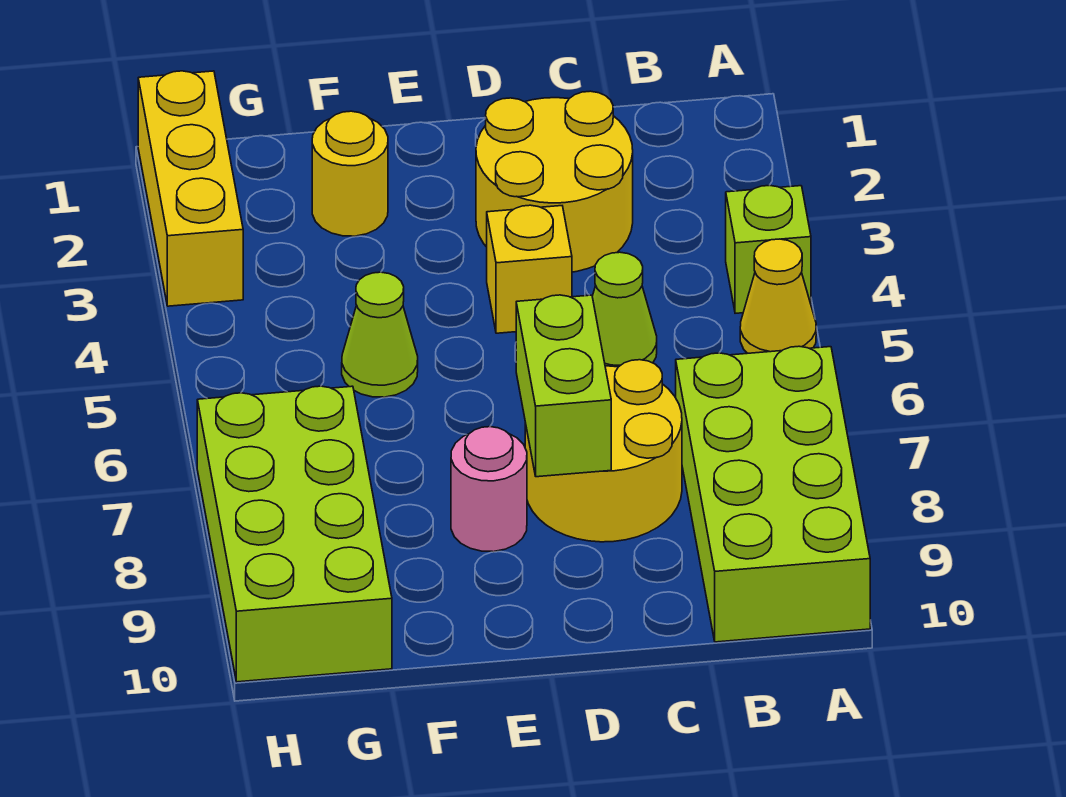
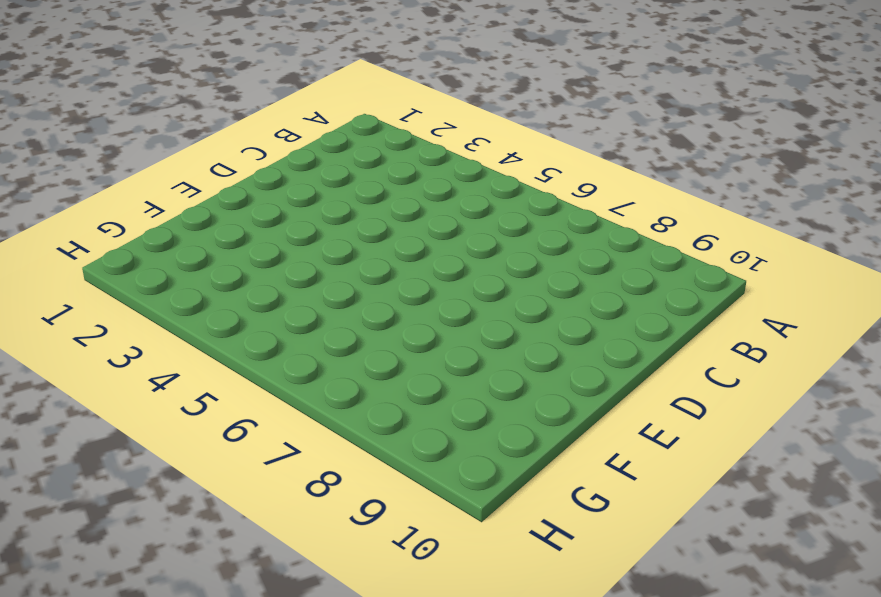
none -> lime brick A4 level 1
none -> yellow cone A5 level 1
none -> lime brick A7:B10 level 1

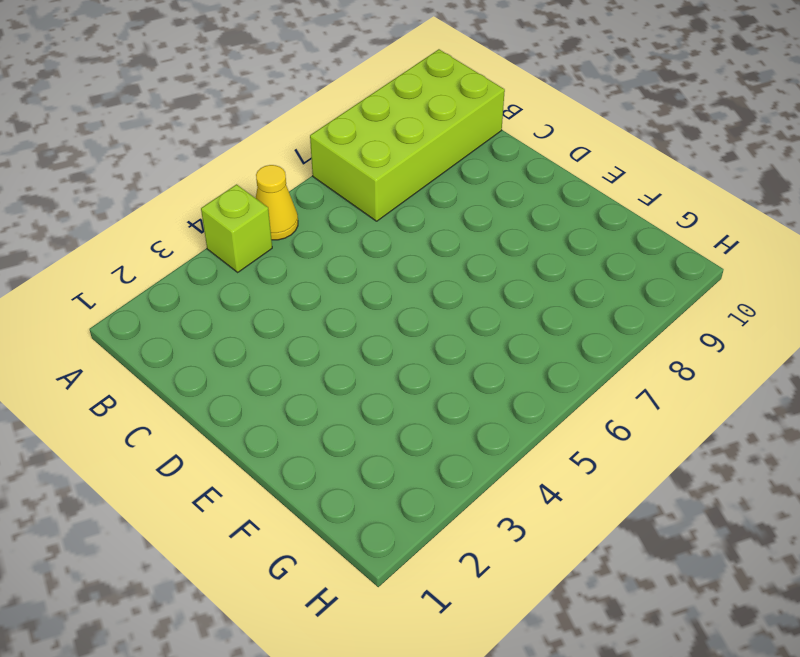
none -> yellow round brick C2:D3 level 1
none -> lime cone C5 level 1
none -> yellow round brick C7:D8 level 1

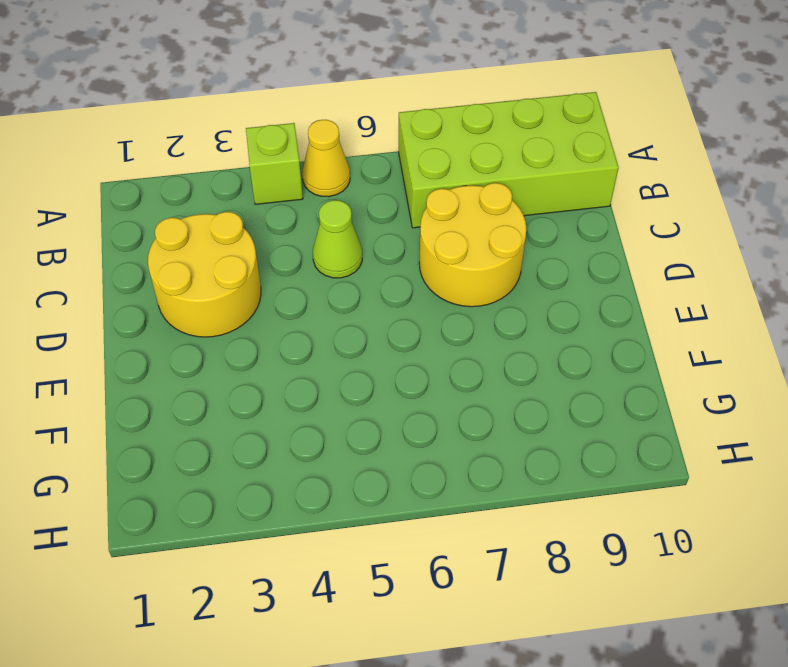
none -> yellow brick D4 level 1
none -> pink round brick E8 level 1
none -> yellow round brick F2 level 1

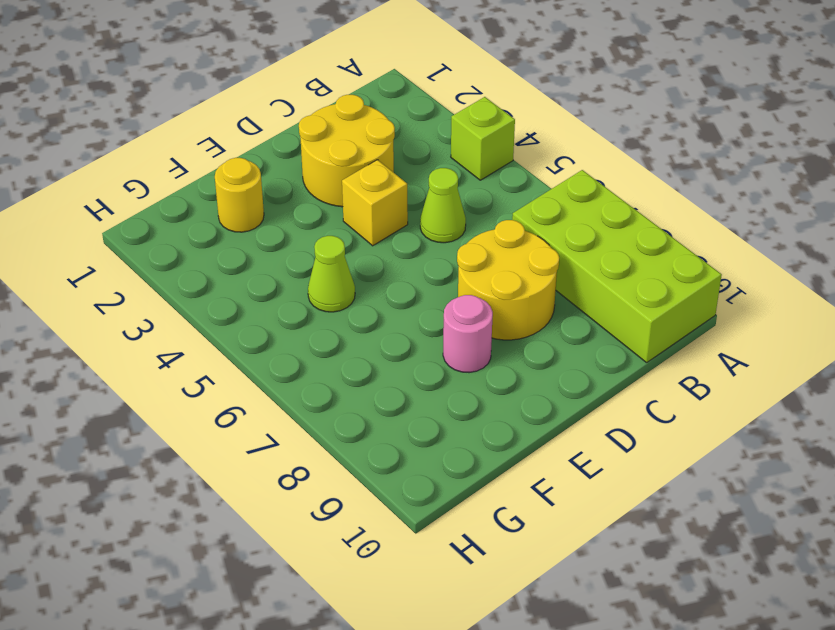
none -> yellow cone A5 level 1
none -> lime brick G7:H10 level 1
none -> yellow brick H1:H3 level 1

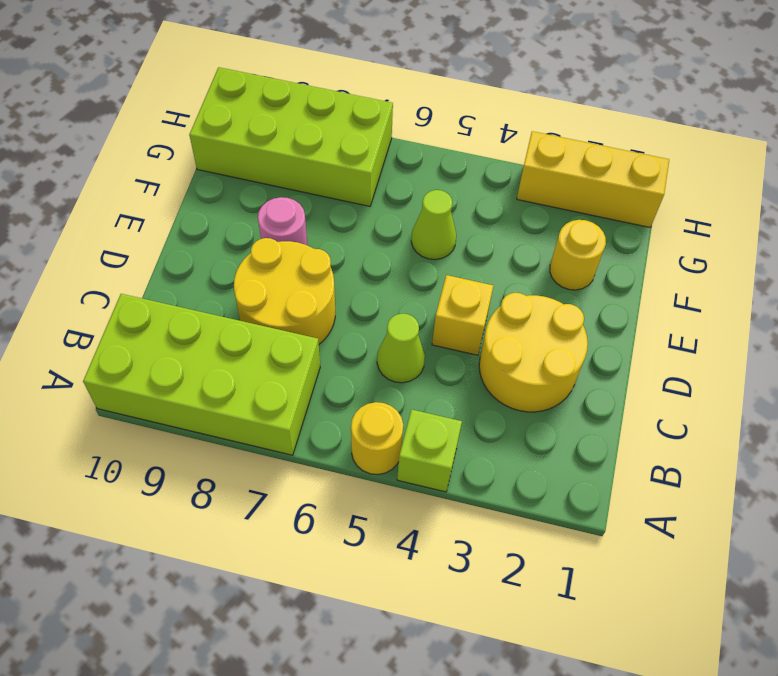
yellow round brick A5 level 1 -> yellow cone A5 level 1
none -> lime brick D7:D8 level 2

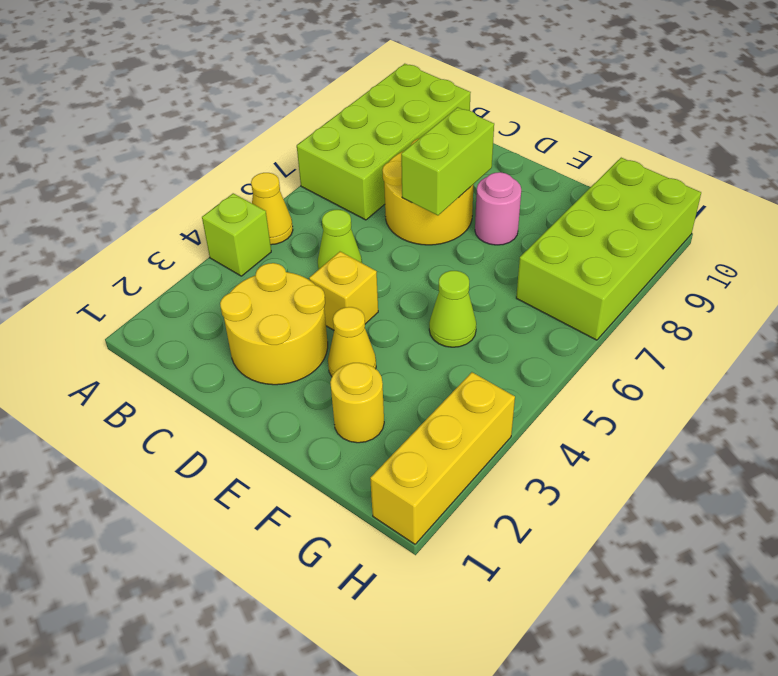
yellow cone E3 level 1 -> none

